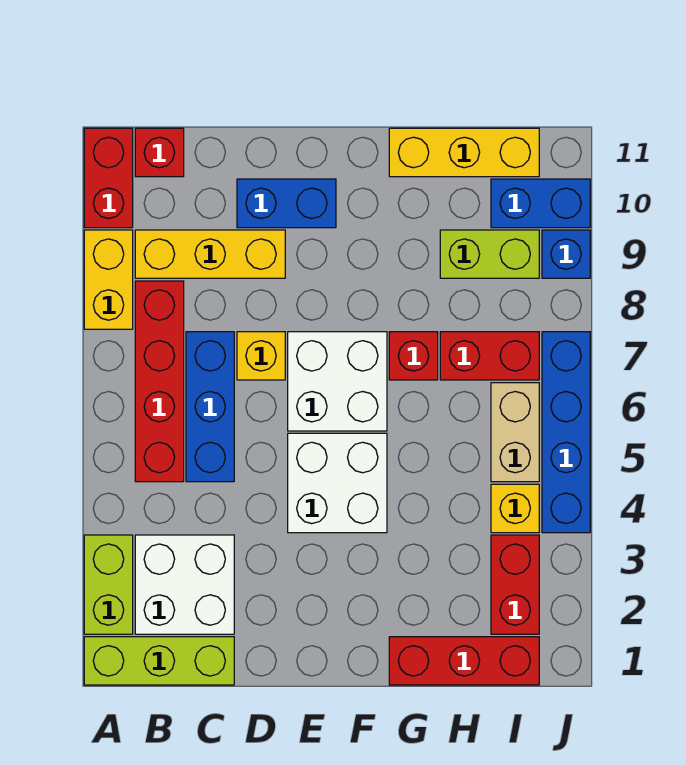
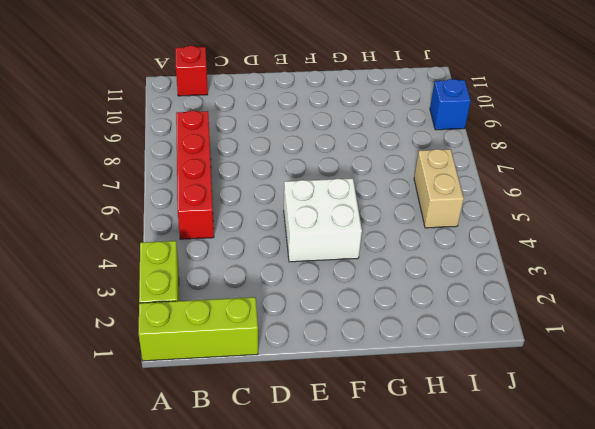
none -> yellow brick A8:A9 level 1
none -> red brick A10:A11 level 1
none -> white brick B2:C3 level 1

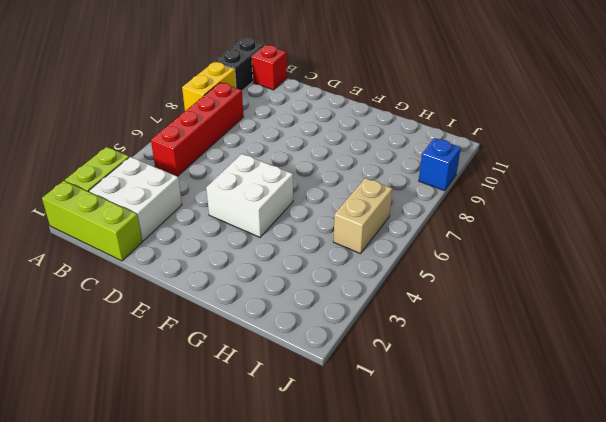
black brick A10:A11 level 1 -> red brick A10:A11 level 1
none -> yellow brick B9:D9 level 1
none -> blue brick C5:C7 level 1
none -> yellow brick D7 level 1

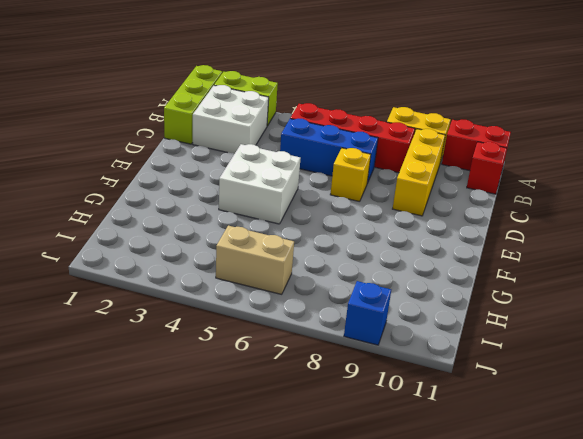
none -> blue brick D10:E10 level 1
none -> white brick E6:F7 level 1
none -> red brick G1:I1 level 1

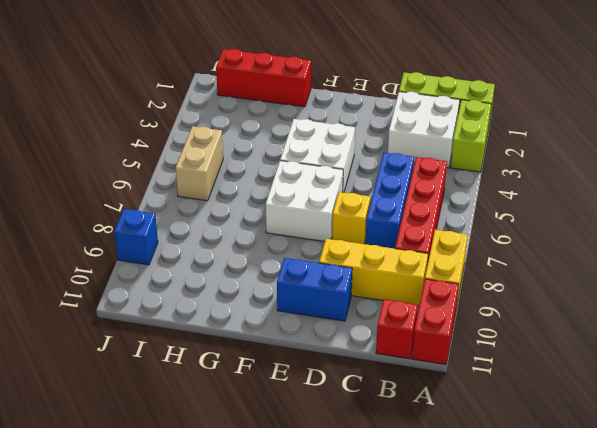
none -> red brick G7 level 1
none -> yellow brick G11:I11 level 1
none -> red brick H7:I7 level 1

